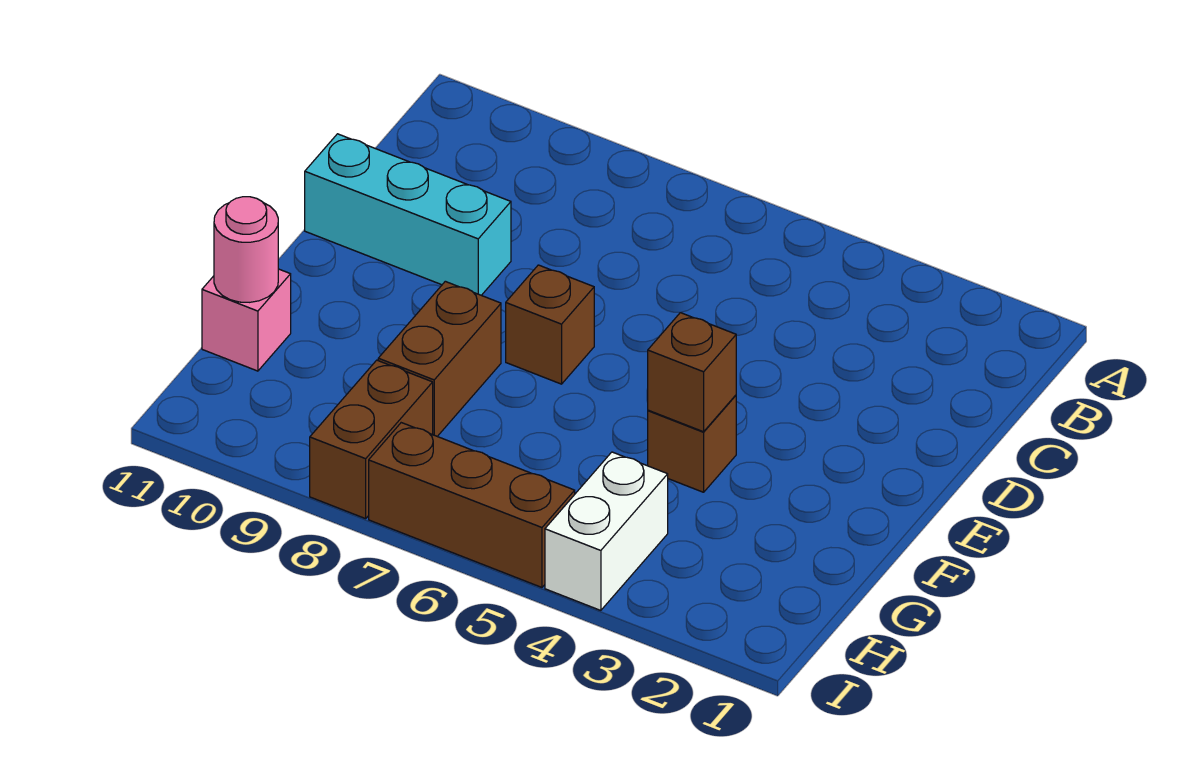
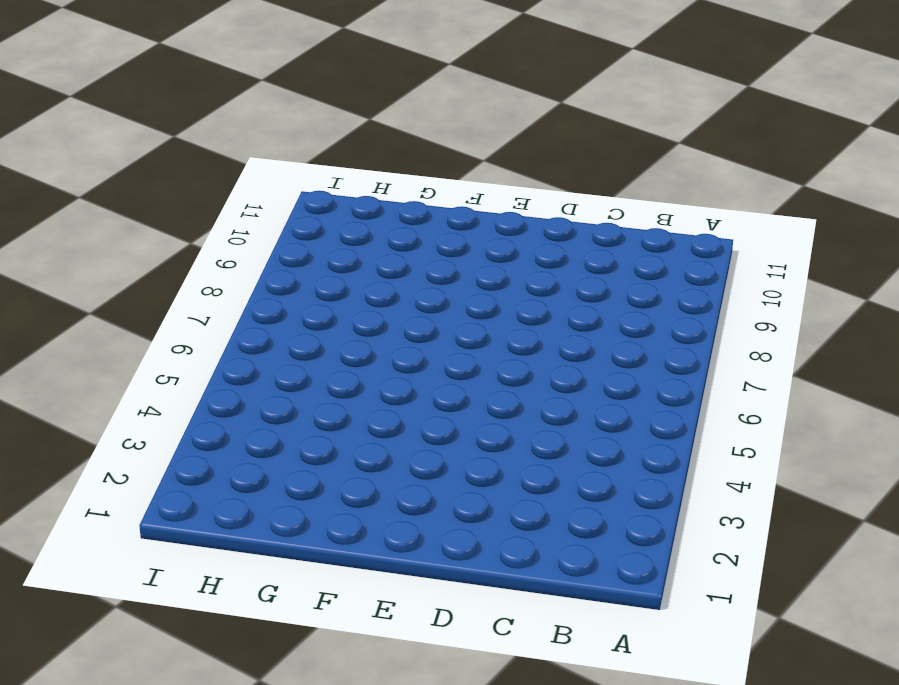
none -> cyan brick D9:D11 level 1
none -> brown brick E7 level 1

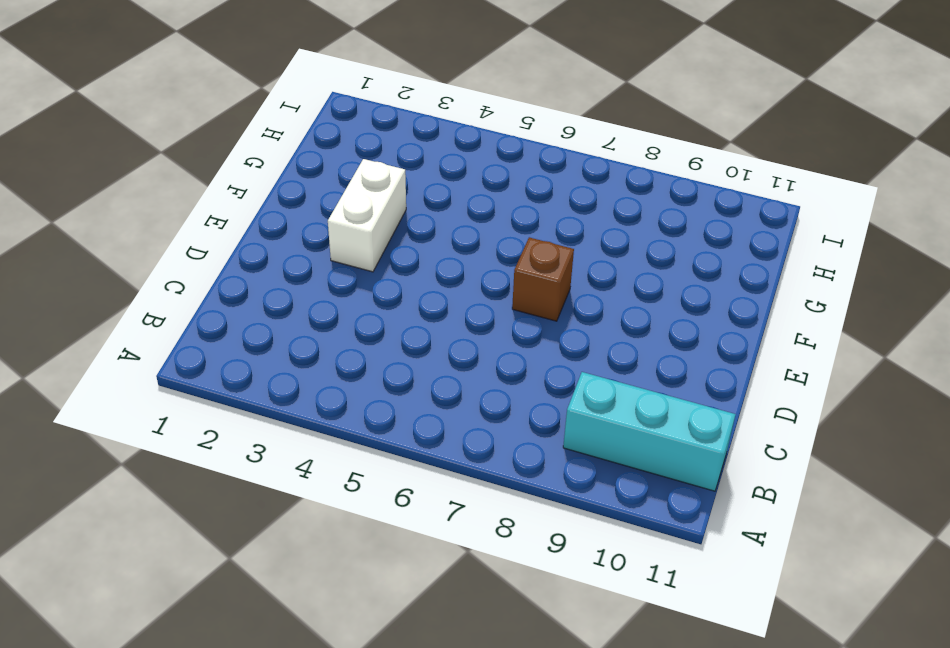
cyan brick B9:B11 level 1 -> cyan brick D9:D11 level 1
white brick E3:F3 level 1 -> white brick H4:I4 level 1
none -> brown brick F4 level 1
none -> brown brick F8:G8 level 1

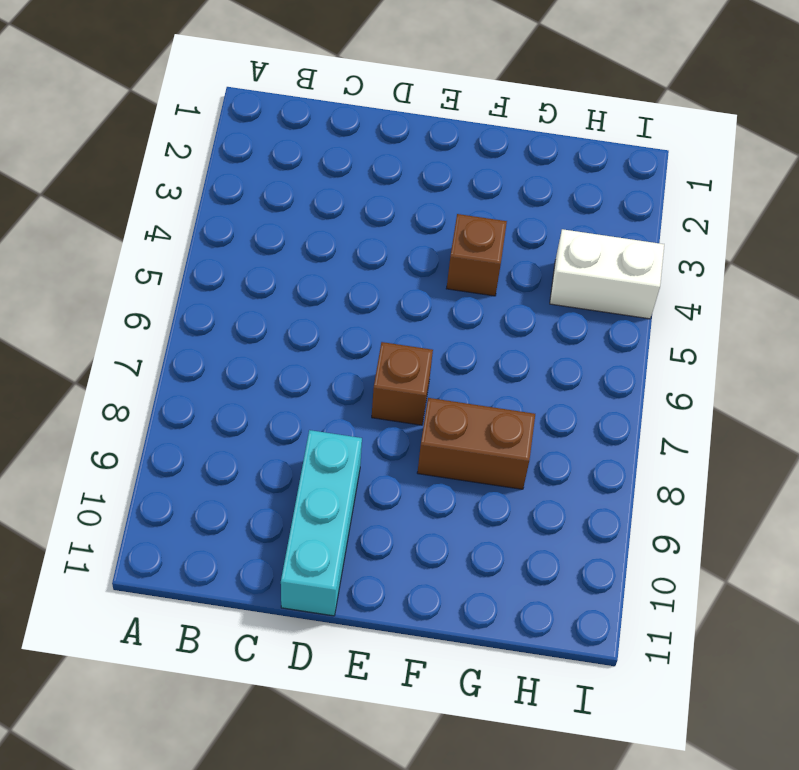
none -> pink brick G11 level 1
none -> brown brick H8:I8 level 1

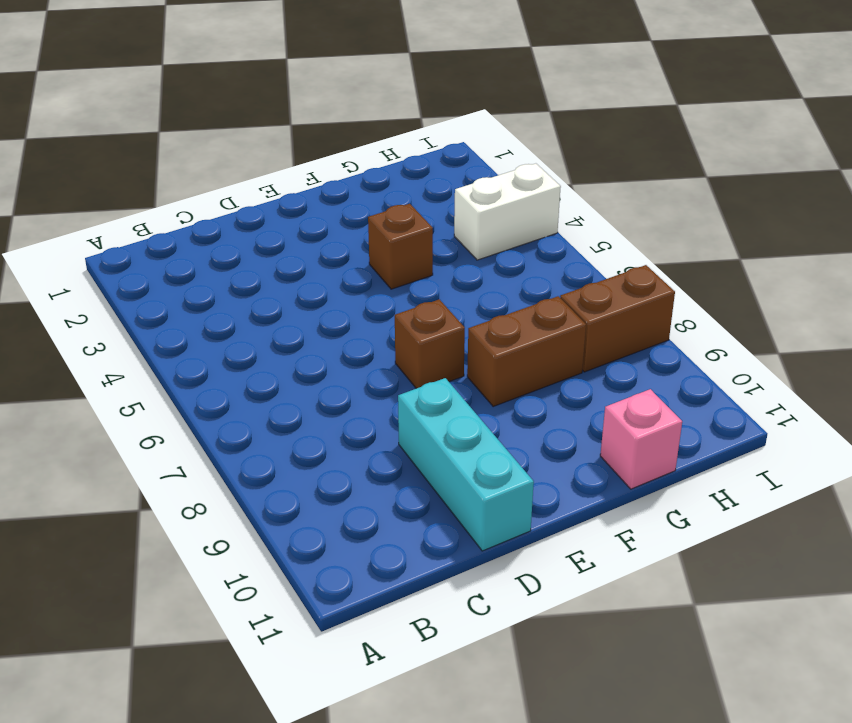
none -> brown brick I5:I7 level 1
none -> brown brick F4 level 2

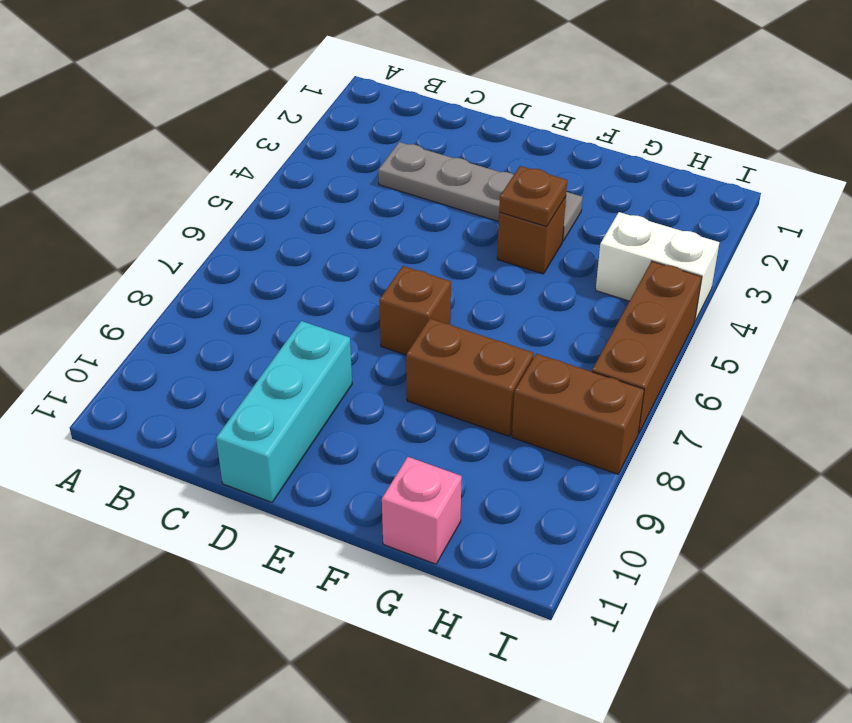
grey plate C3:F3 level 1 -> none
brown plate F4 level 2 -> brown brick F4 level 2
none -> pink round brick G11 level 2

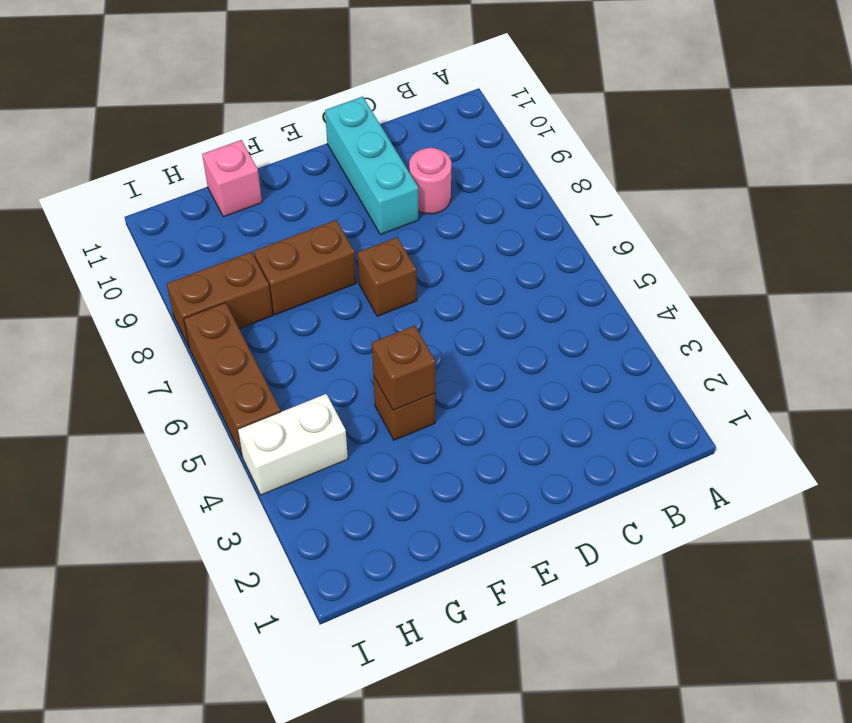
pink round brick C9 level 1 -> pink round brick G11 level 2

